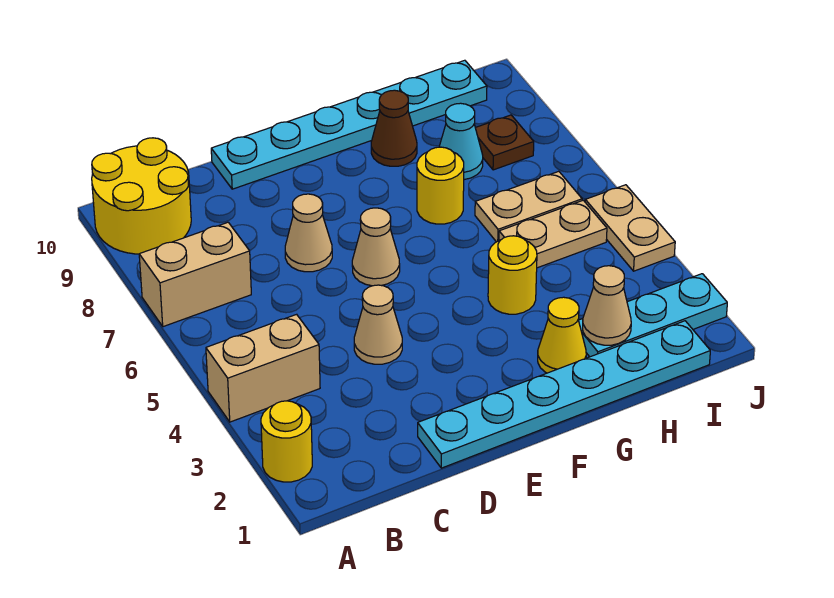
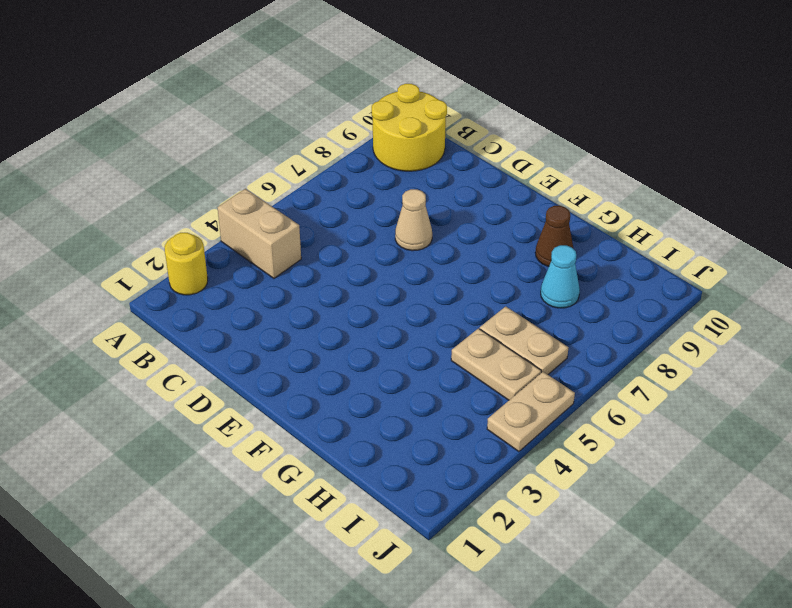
none -> tan brick A7:B7 level 1
none -> cyan plate D1:I1 level 1
none -> tan cone D4 level 1

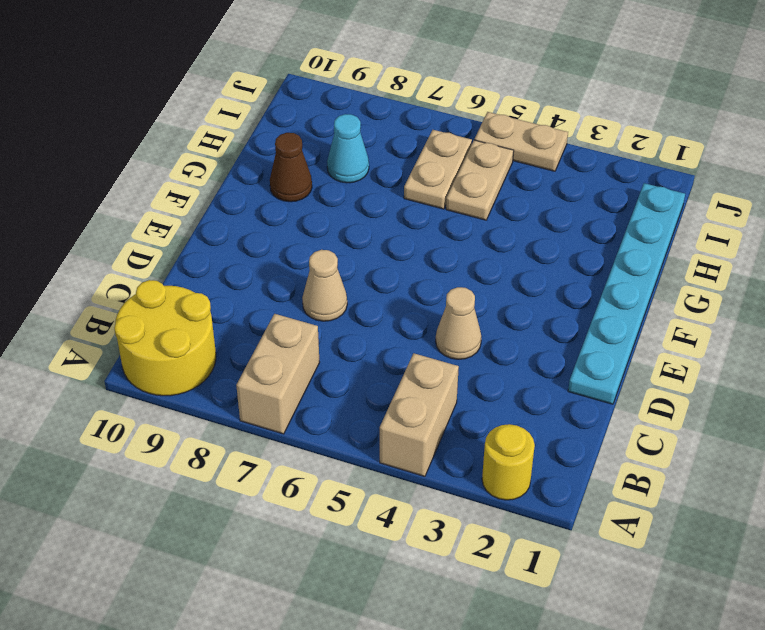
none -> cyan plate D10:I10 level 1
none -> tan cone E6 level 1
none -> yellow cone G2 level 1

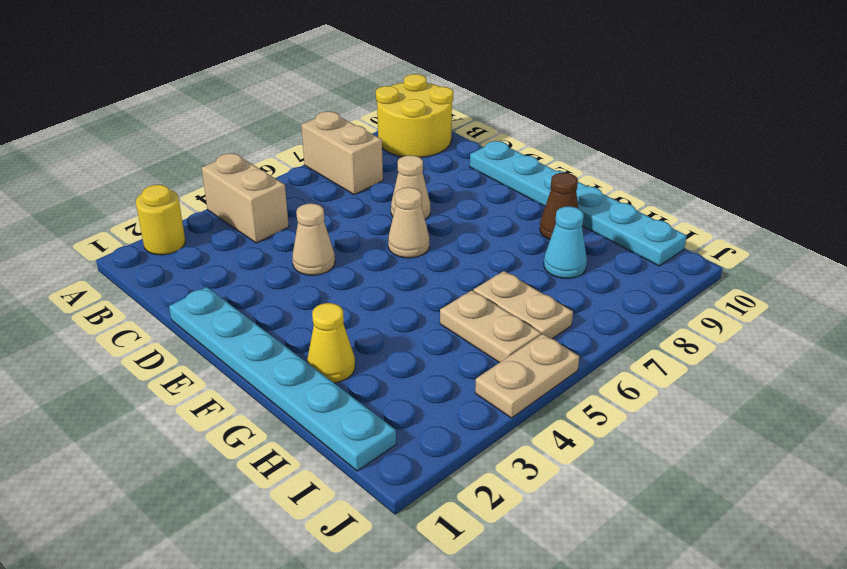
none -> yellow round brick G4 level 1
none -> yellow round brick G7 level 1
none -> cyan plate H2:J2 level 1

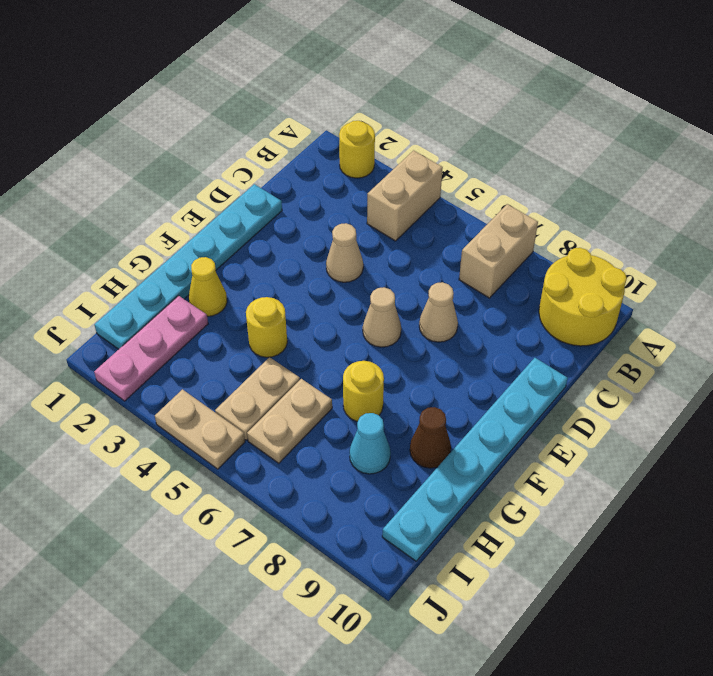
pink plate H2:J2 level 1 -> cyan plate H2:J2 level 1
none -> brown plate I8 level 1
none -> tan cone H2 level 2

